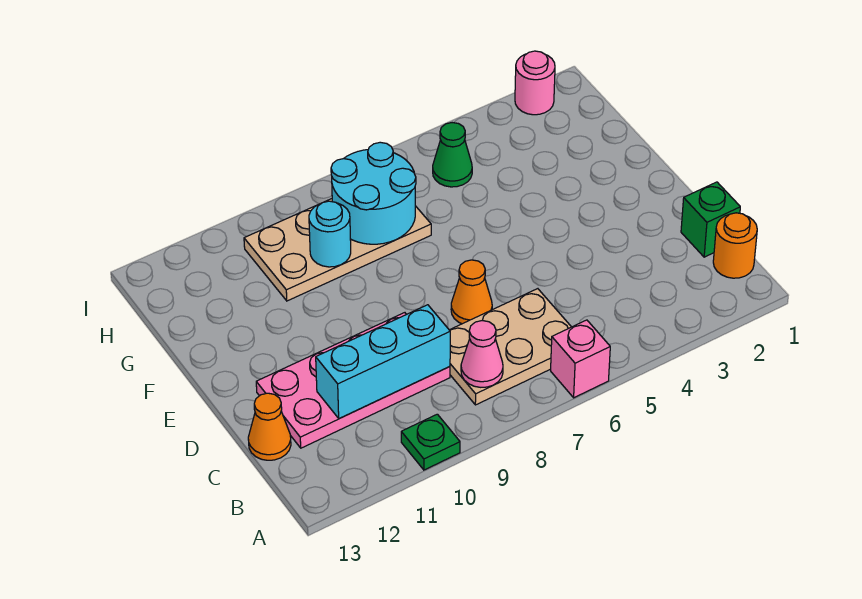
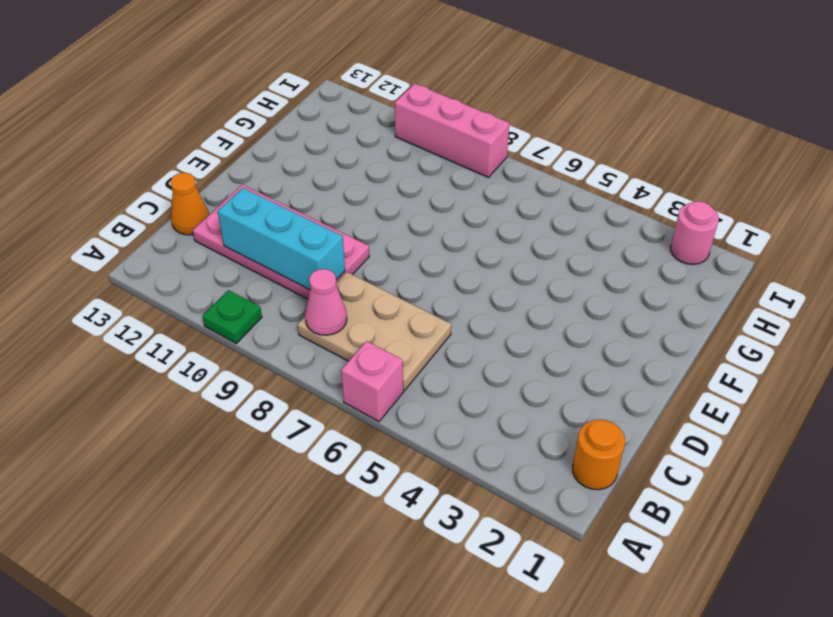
pink brick I8:I10 level 1 -> none
none -> green brick C1 level 1
none -> orange cone D7 level 1
none -> tan plate G7:H10 level 1

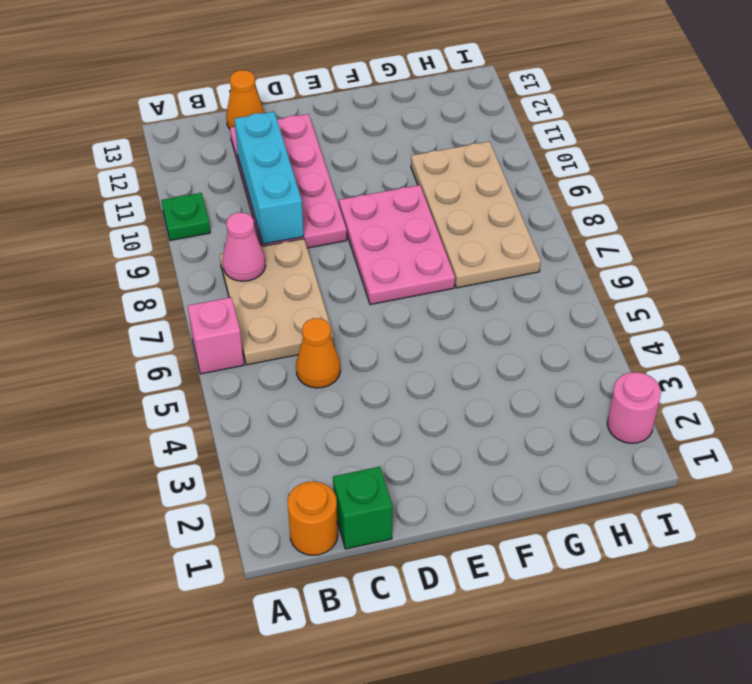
orange cone C5 level 1 -> orange cone D7 level 1
pink plate E7:F9 level 1 -> none
none -> green cone H5 level 1
none -> cyan round brick G7:H8 level 2
none -> cyan round brick G9 level 2

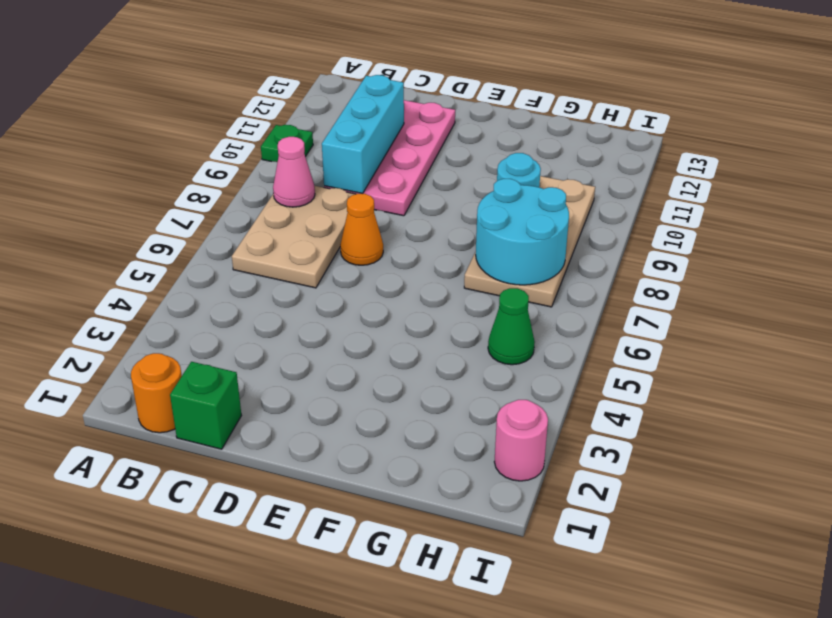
none -> pink brick A6 level 1
none -> orange cone C13 level 1

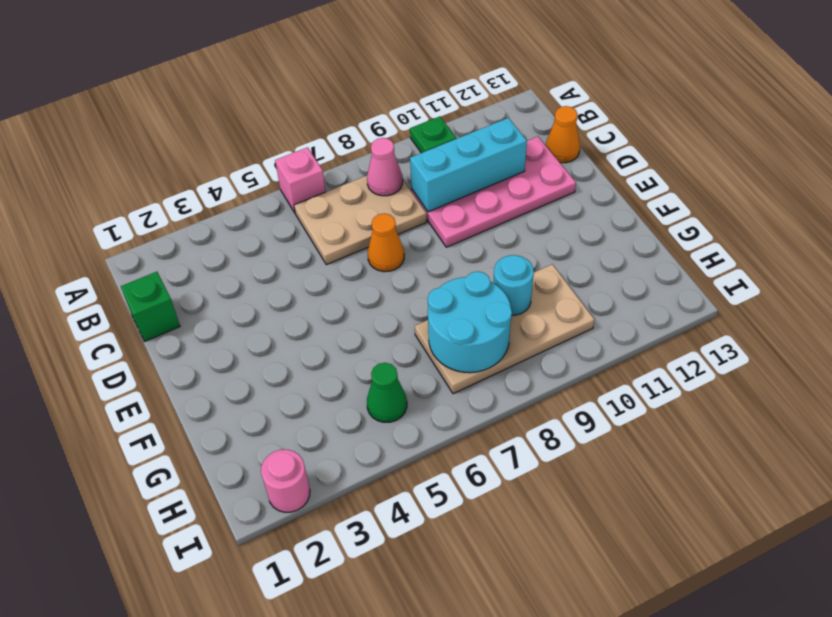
none -> orange round brick B1 level 1

